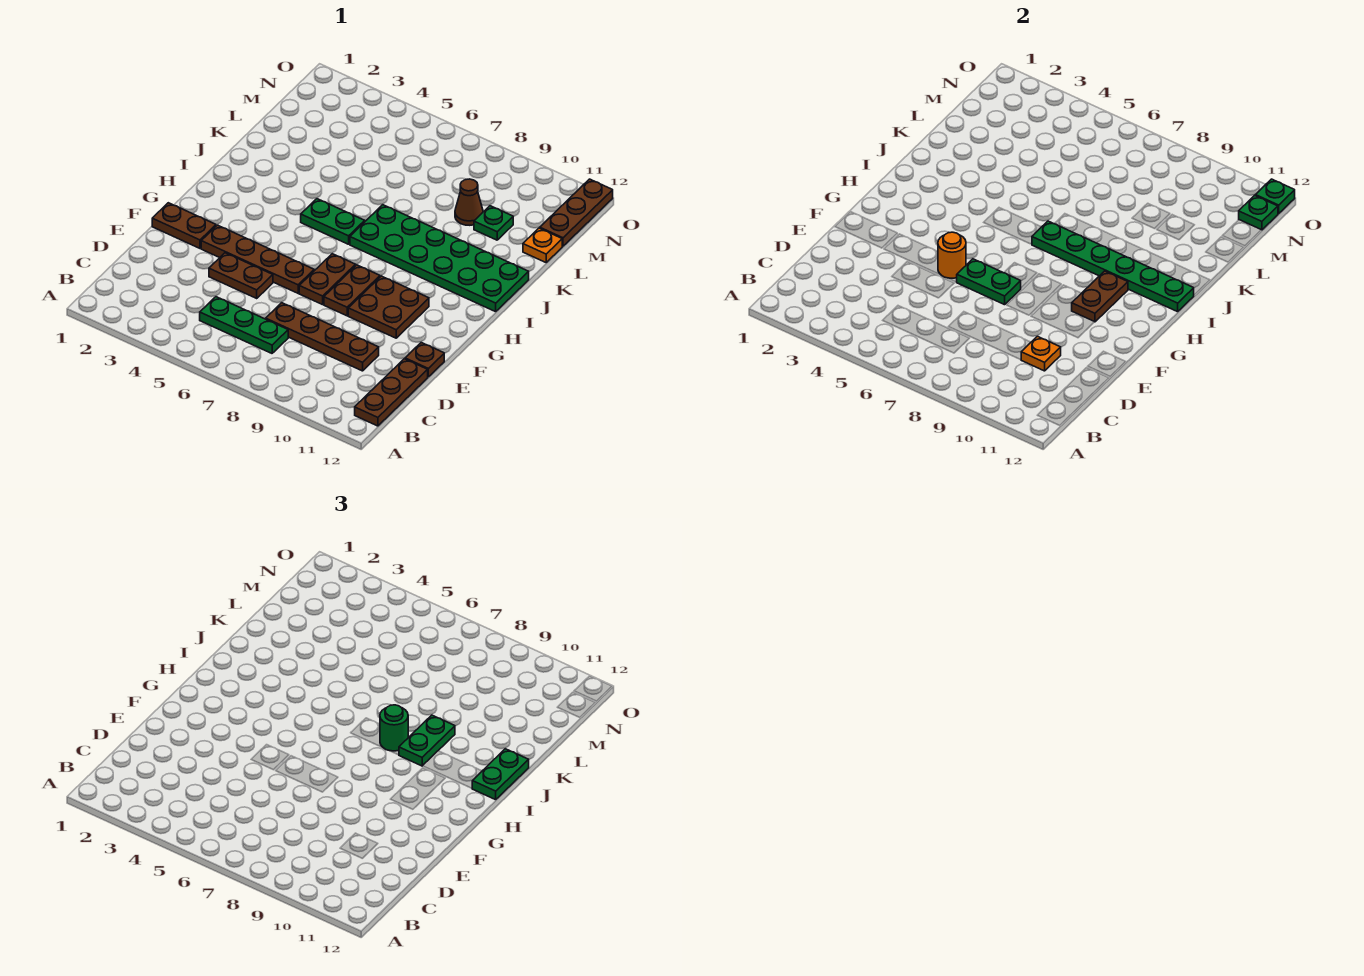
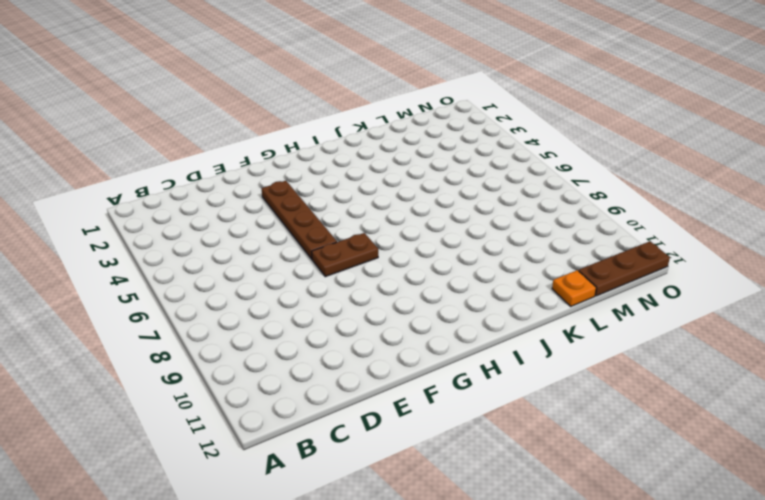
none -> brown plate B12:D12 level 1
none -> green plate C5:C7 level 1
none -> brown plate D7:D10 level 1

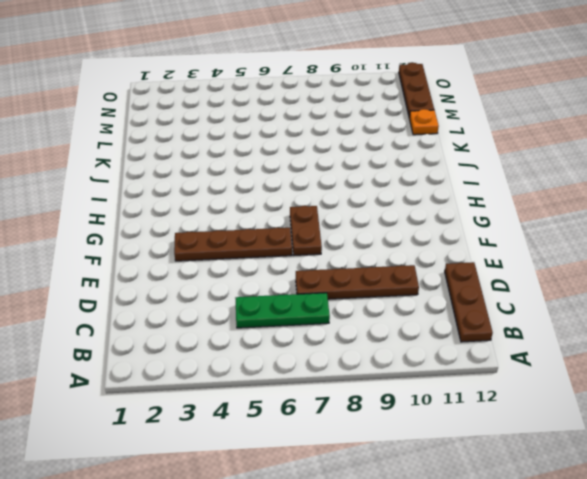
none -> brown plate E4:E5 level 1
none -> brown plate E12 level 1
none -> brown plate F1:F2 level 1

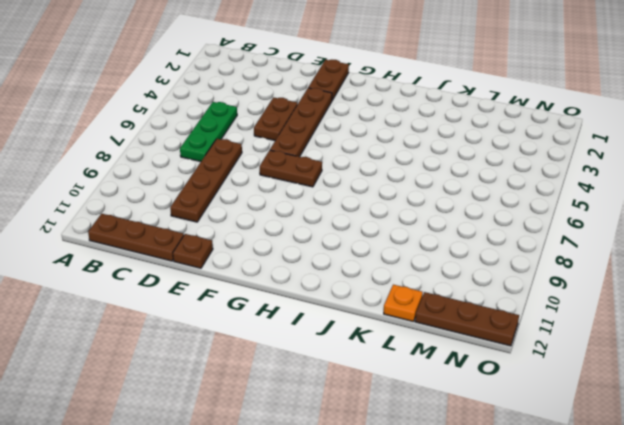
none -> brown plate F8:G8 level 1
none -> brown plate F9:G10 level 1
none -> green plate I5:I6 level 1

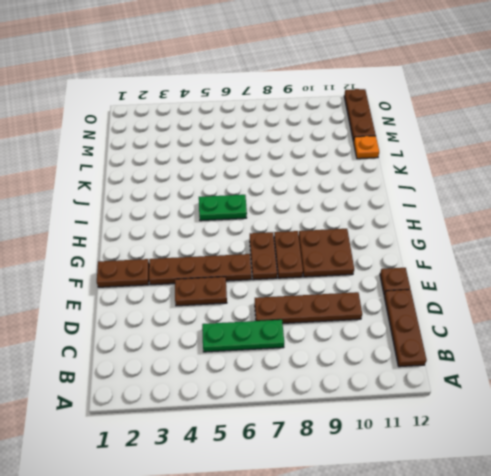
none -> green plate I7:J12 level 1
none -> brown cone L9 level 1
none -> green plate L10 level 1

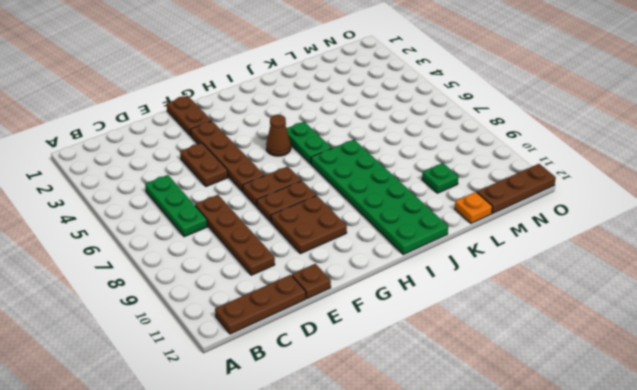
brown cone H5 level 1 -> brown cone L9 level 1
none -> orange plate D10 level 2
none -> orange round brick F5 level 2
none -> green plate F6:F7 level 2

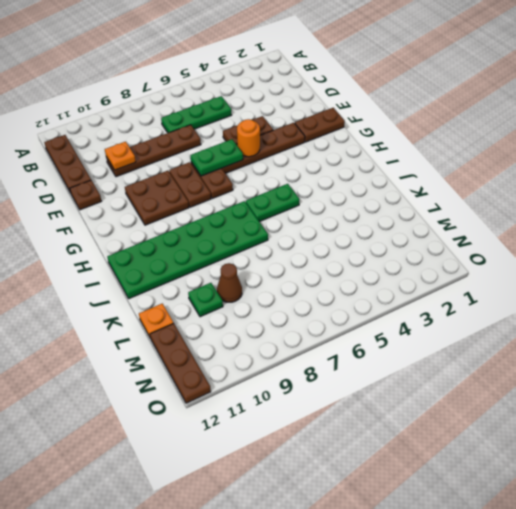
none -> brown plate G10:H10 level 2
none -> green plate I7:I12 level 2
none -> green plate N12 level 2

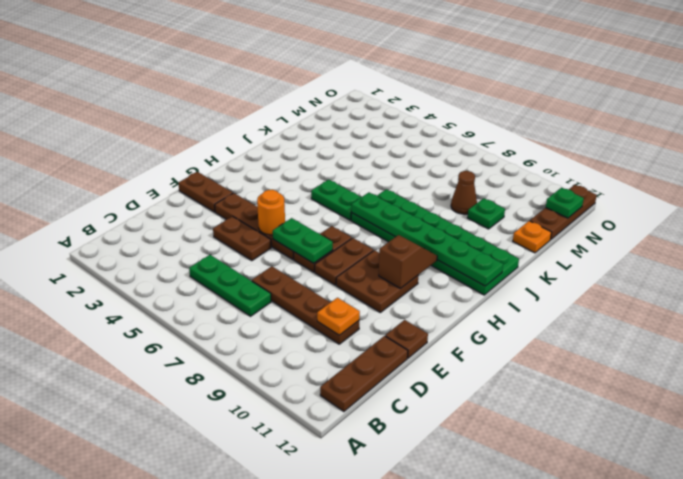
brown slope G10:H10 level 2 top G -> brown plate G10:H10 level 2
none -> green plate O12 level 2
none -> green round brick I8 level 3
none -> green plate I9:J9 level 3

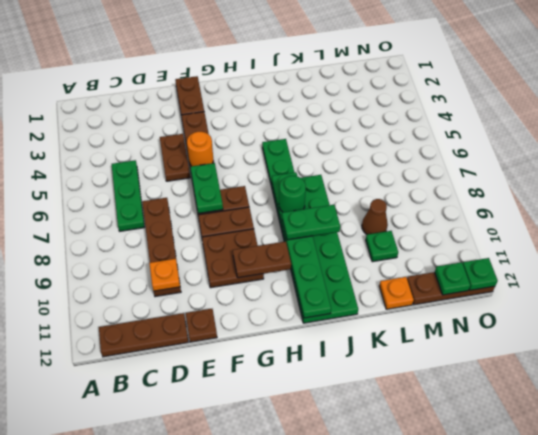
none -> green plate I12:J12 level 3

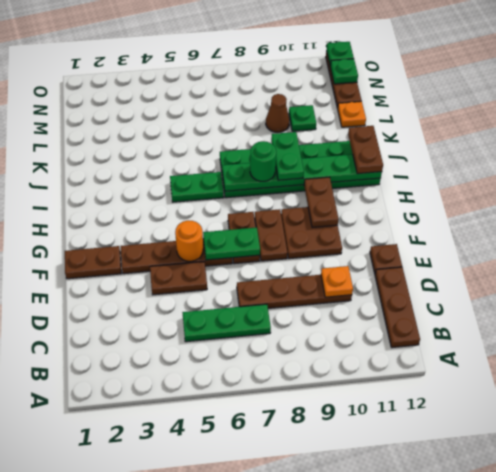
brown plate I12:J12 level 3 -> green plate I12:J12 level 3

